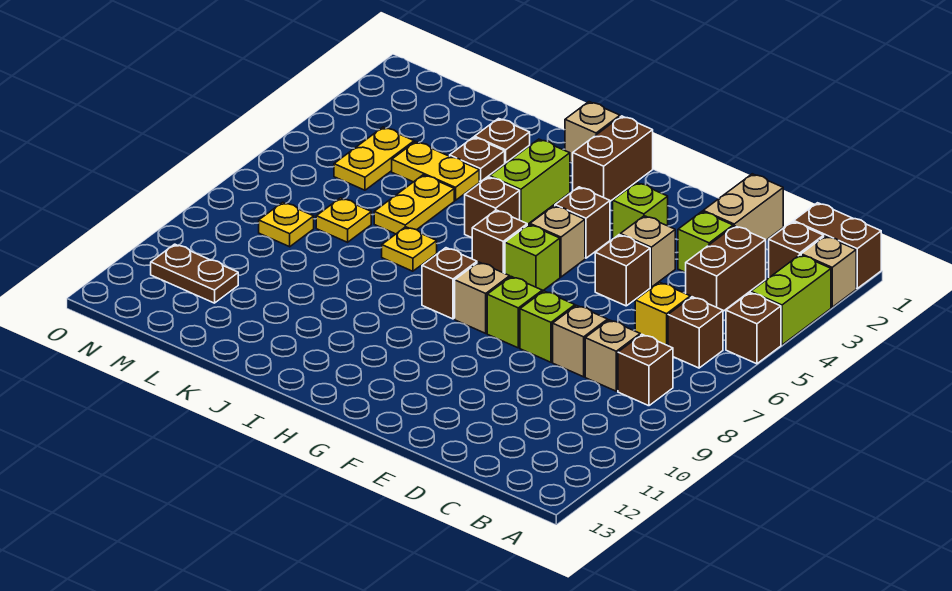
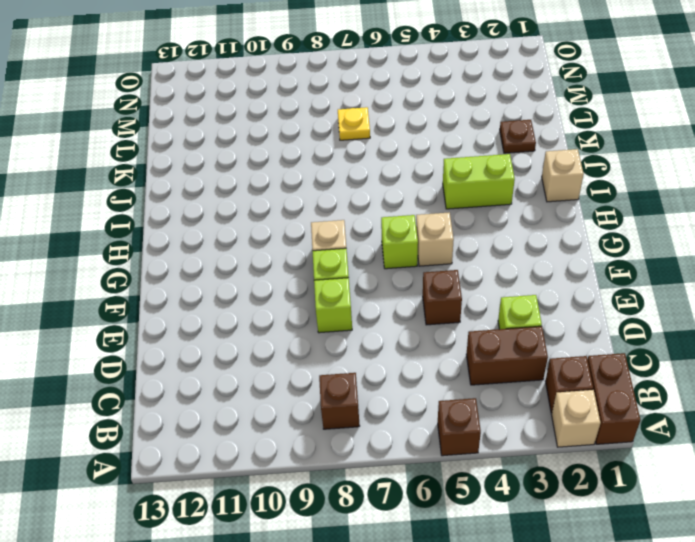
none -> lime brick A3:A4 level 1
none -> brown brick B6 level 1
none -> yellow brick C6 level 1
none -> tan brick C8 level 1

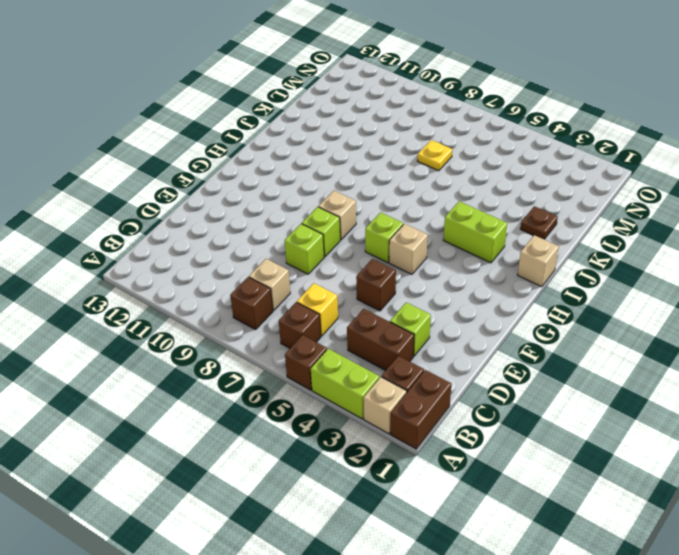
none -> tan brick D1:D2 level 1
none -> tan brick D8 level 1
none -> tan brick E4 level 1
none -> lime brick F3 level 1

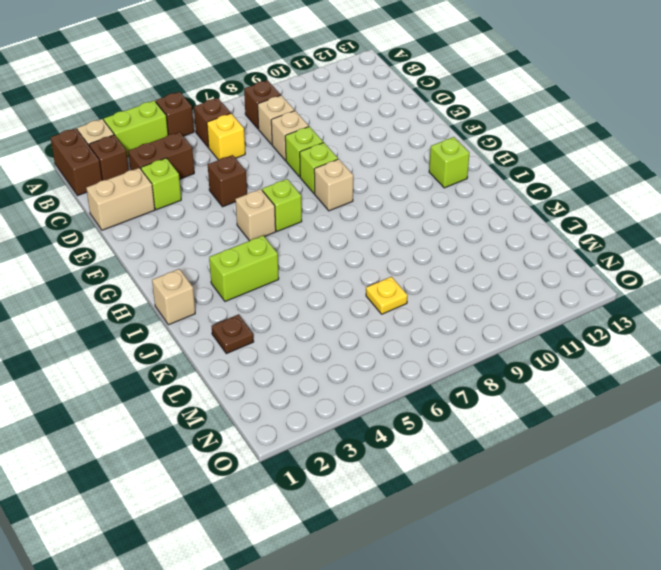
lime brick H12 level 1 -> lime brick F3 level 1
none -> tan brick E4 level 1
none -> brown brick G4 level 1
none -> brown brick H1:H2 level 1
none -> brown brick H6 level 1

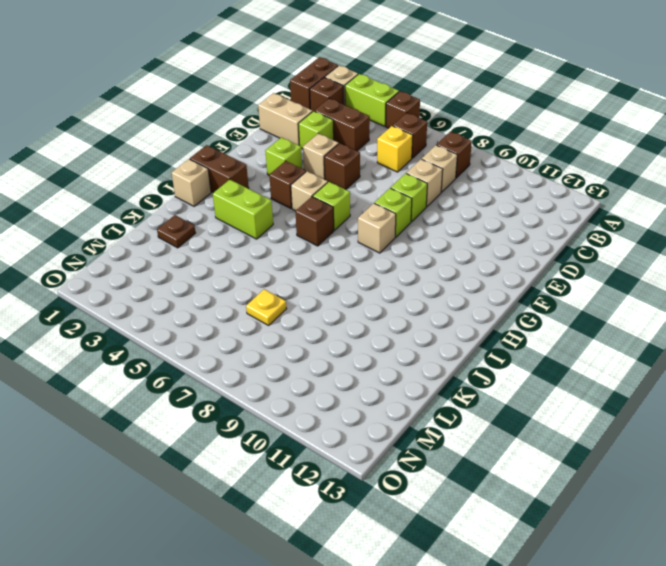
none -> brown brick H8 level 1
none -> brown brick I5 level 1
none -> yellow plate J7 level 1
none -> brown plate K3 level 1

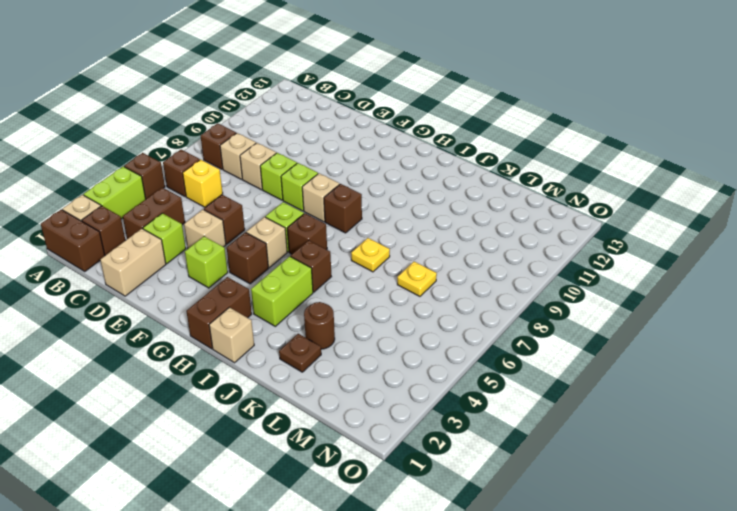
brown round brick K3 level 1 -> brown plate K3 level 1
none -> yellow plate K4:L4 level 1
none -> yellow plate K5:K6 level 1
none -> yellow plate M4:M5 level 1
none -> yellow plate M8 level 1

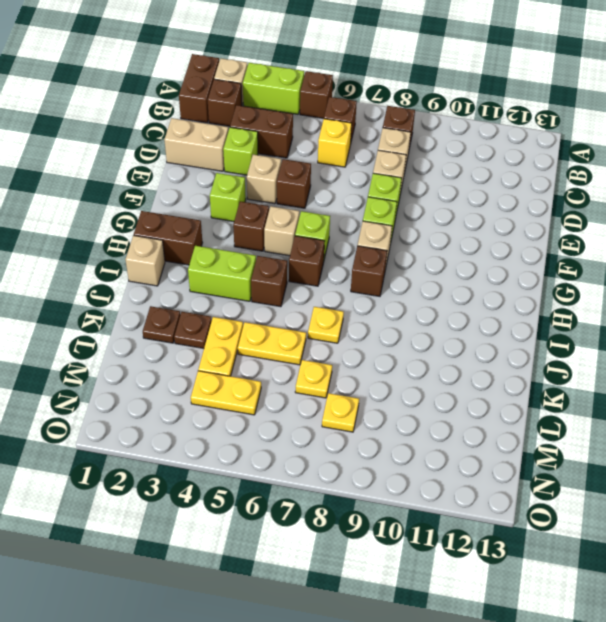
none -> brown plate M11:N11 level 1

